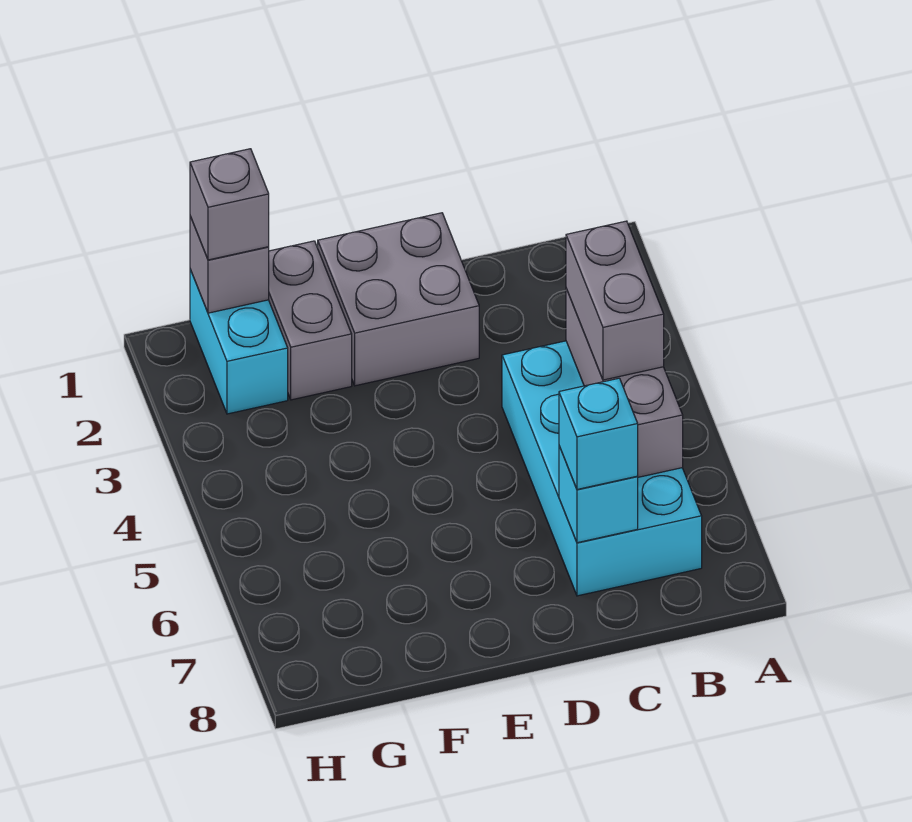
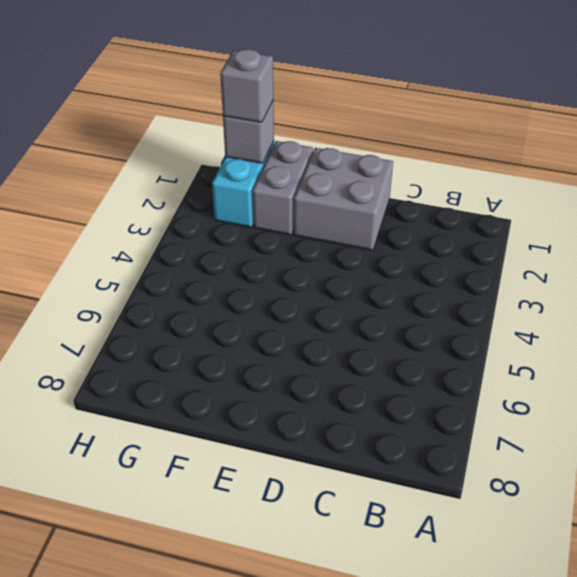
none -> cyan brick B4:C7 level 1
none -> grey brick B4:B6 level 2

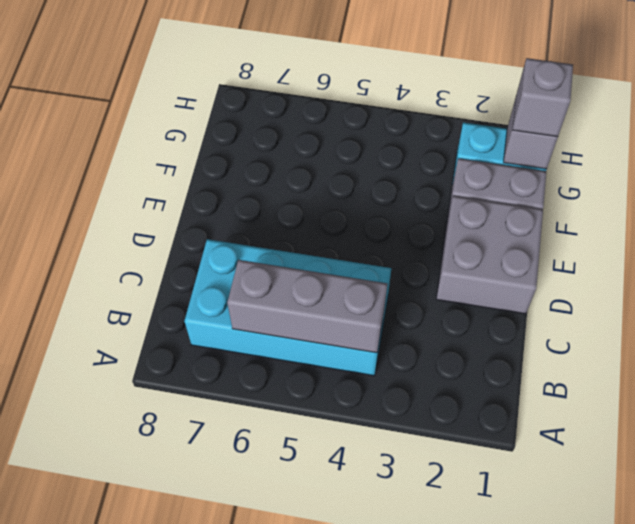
none -> cyan brick C7 level 2
none -> grey brick B4:B5 level 3

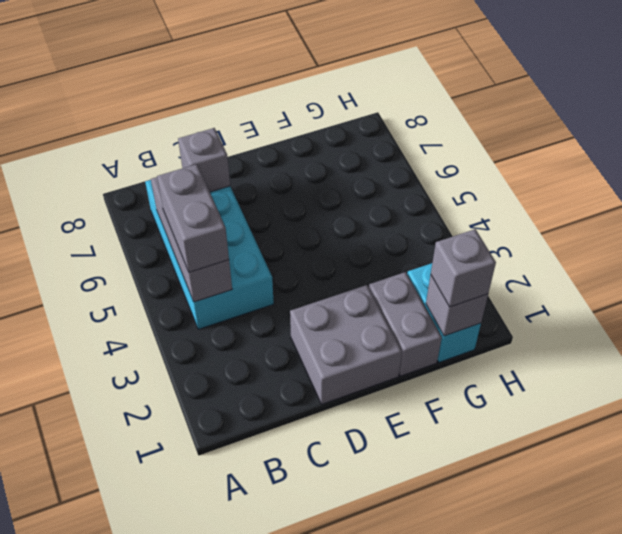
grey brick C7 level 2 -> cyan brick C7 level 2
none -> cyan brick C7 level 3

